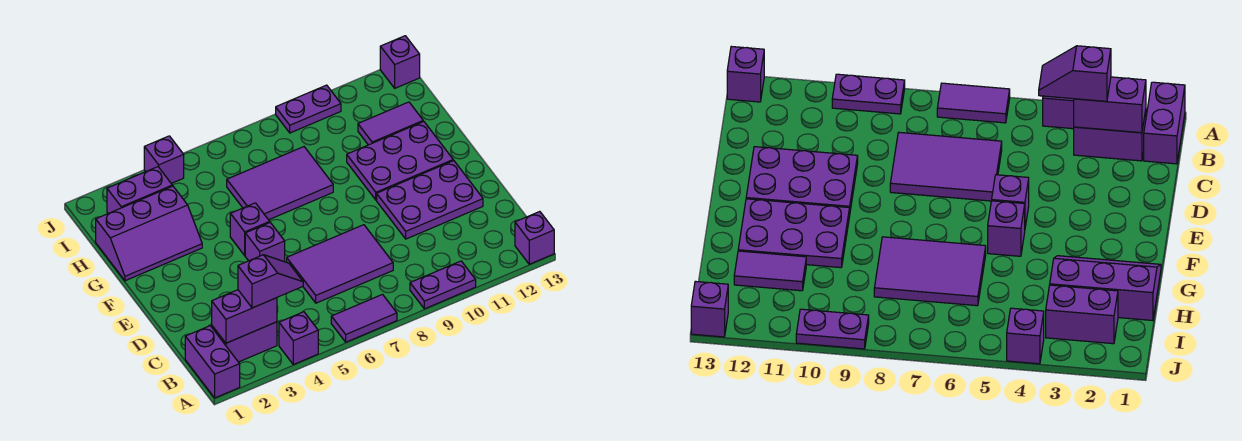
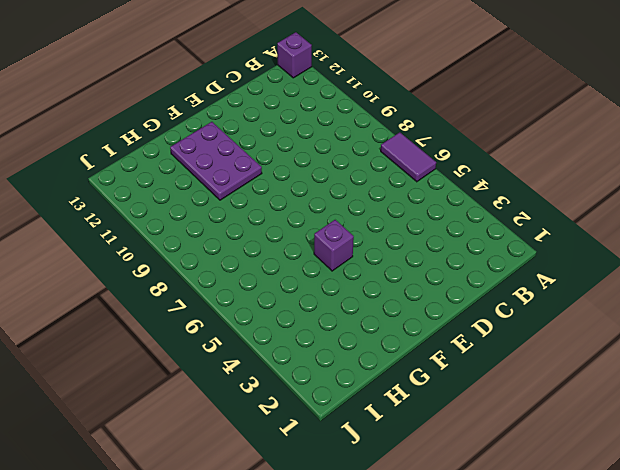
none -> purple brick A1:B1 level 1
none -> purple brick A4 level 1
none -> purple plate A9:A10 level 1

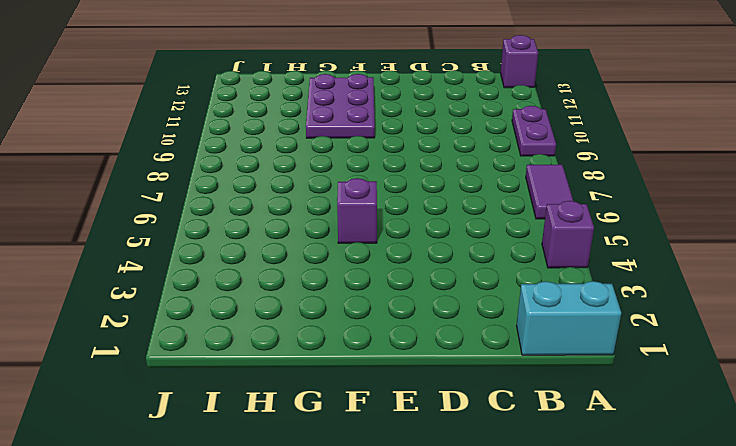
cyan brick A1:B1 level 1 -> purple brick A1:B1 level 1
none -> purple brick B2:B3 level 1
none -> purple tile C6:D8 level 1
none -> purple plate D10:E12 level 1

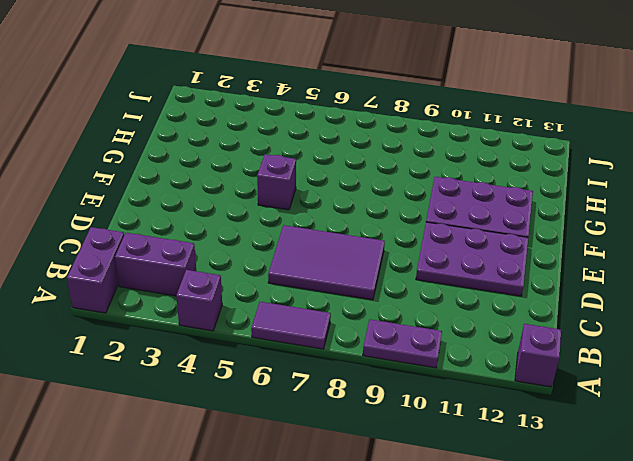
none -> purple brick E5 level 1
none -> purple slope G1:H3 level 1 top H
none -> purple tile G6:H8 level 1

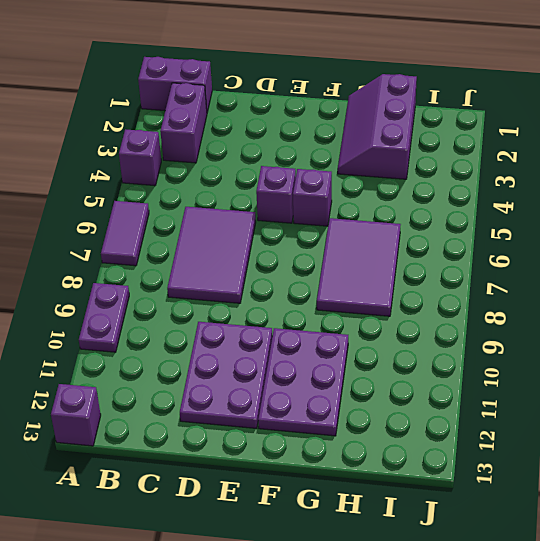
none -> purple tile H11:H12 level 1
none -> purple brick I2:I3 level 1
none -> purple brick J4 level 1

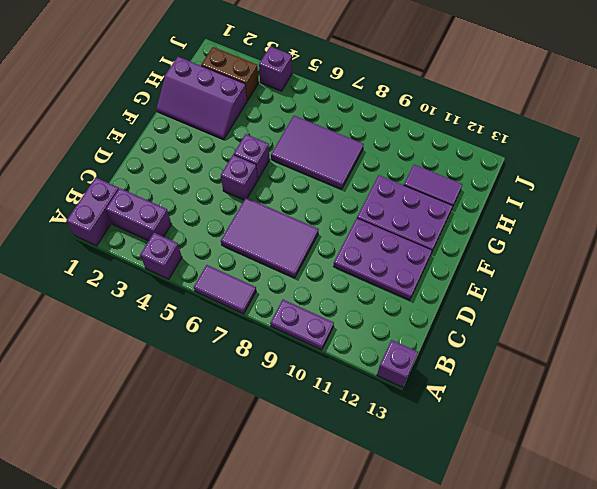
brown brick I2:I3 level 1 -> purple brick I2:I3 level 1
none -> purple plate J9:J10 level 1
none -> purple brick J13 level 1
none -> purple brick B2:B3 level 2

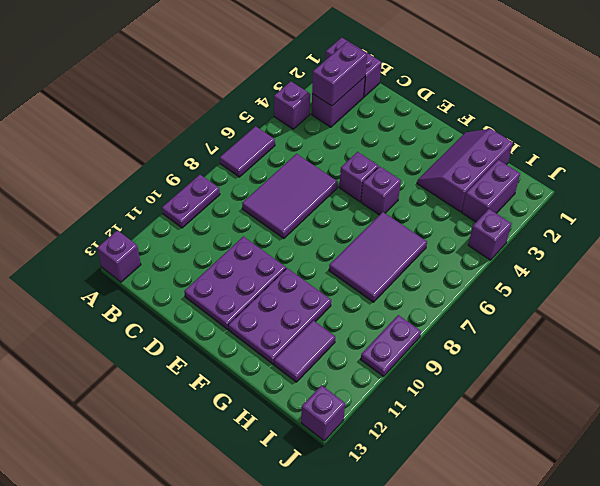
none -> purple slope B3:B4 level 3 top 3

